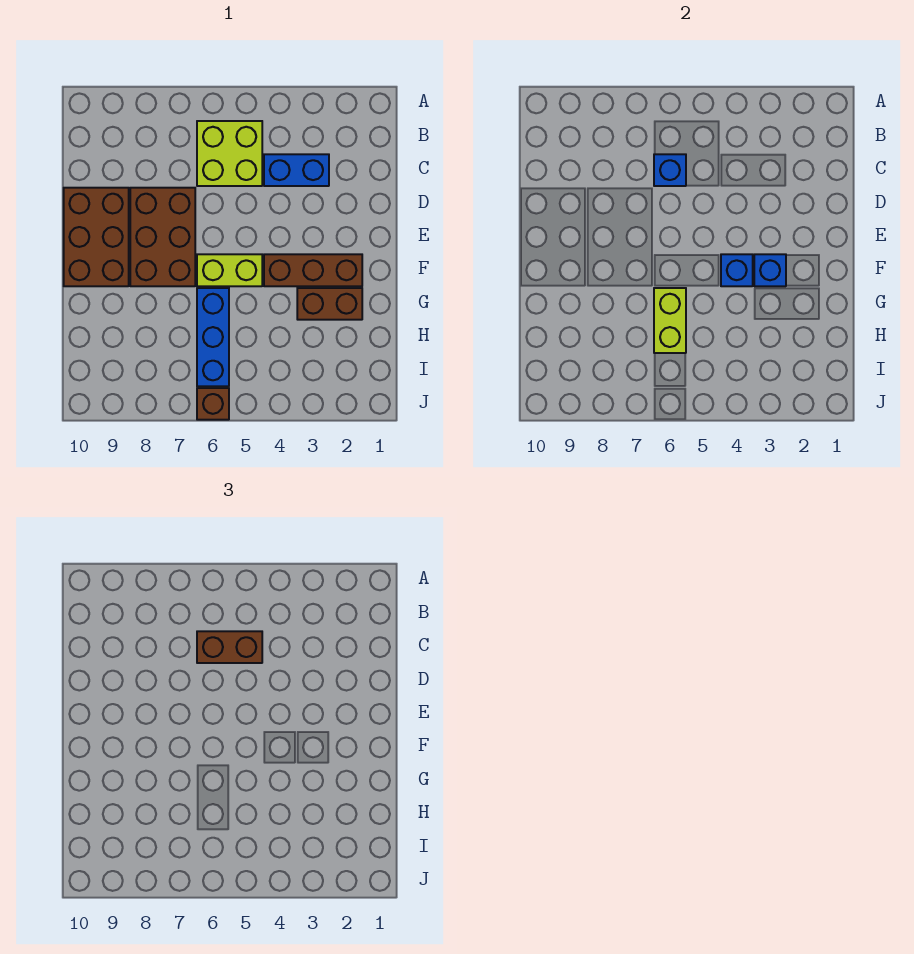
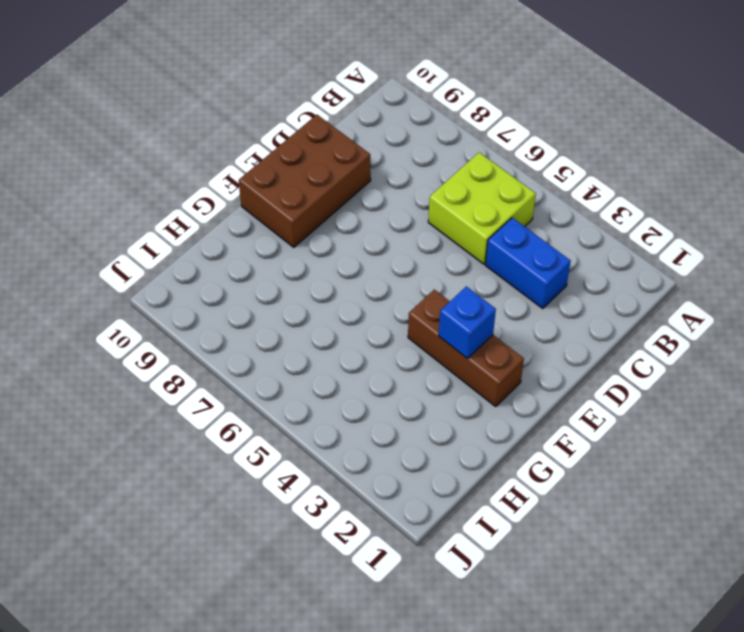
none -> brown brick D7:F8 level 1
none -> lime brick F5:F6 level 1
none -> brown brick G2:G3 level 1

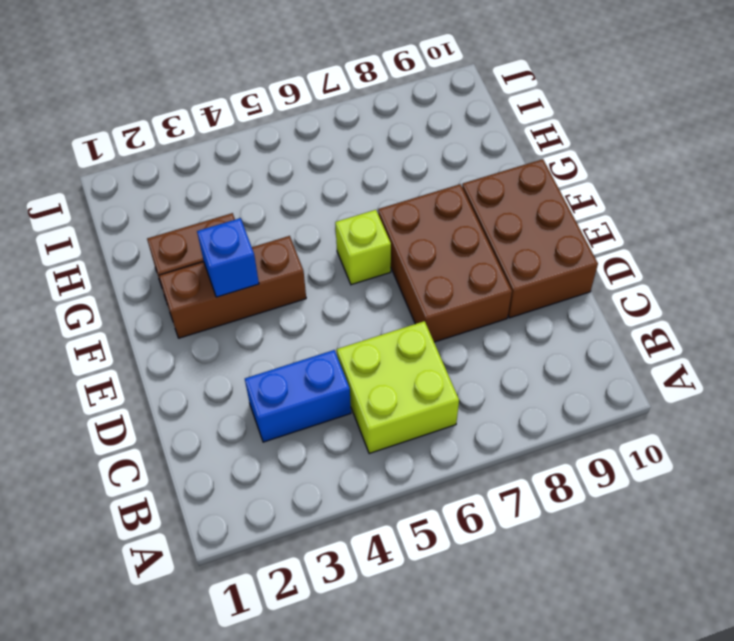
lime brick F6 level 1 -> lime brick F5:F6 level 1
none -> blue brick G6:I6 level 1
none -> brown brick J6 level 1
none -> blue brick C6 level 2

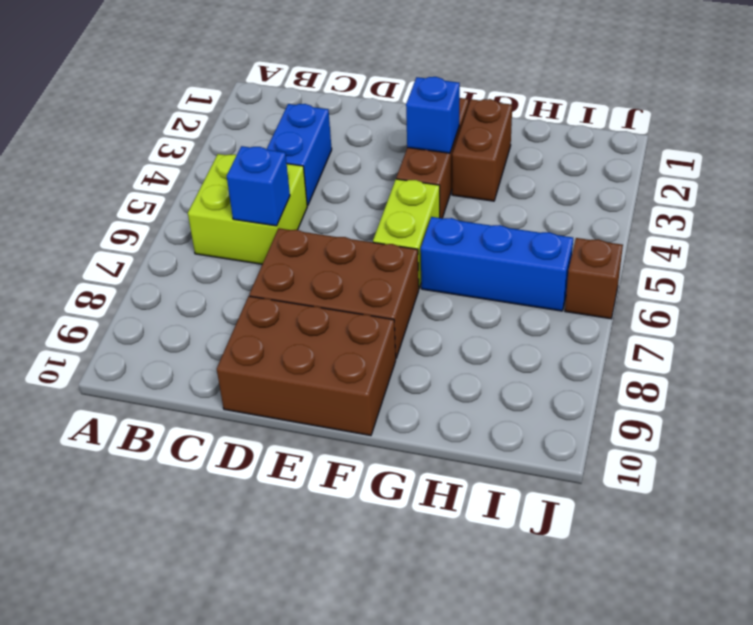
none -> blue brick F4 level 2
none -> lime brick G6:H6 level 2
none -> brown brick C5:C6 level 3

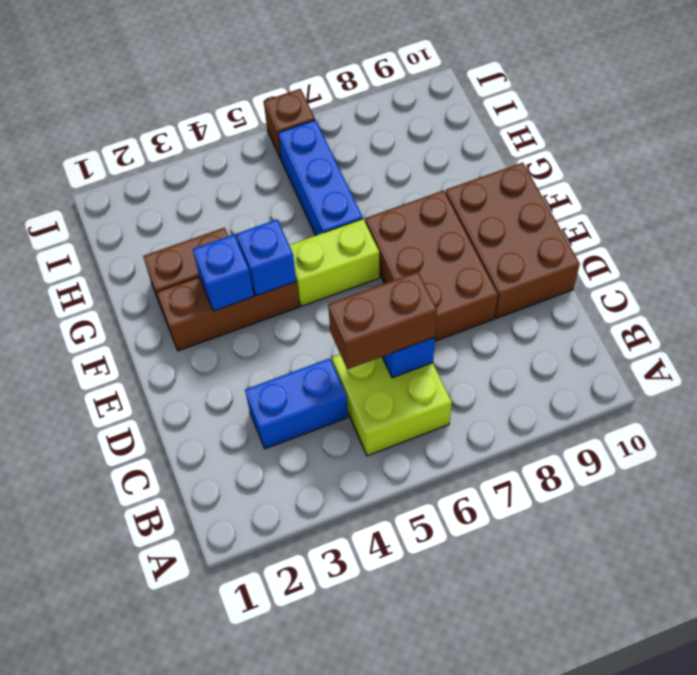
none -> lime brick G6:H6 level 2

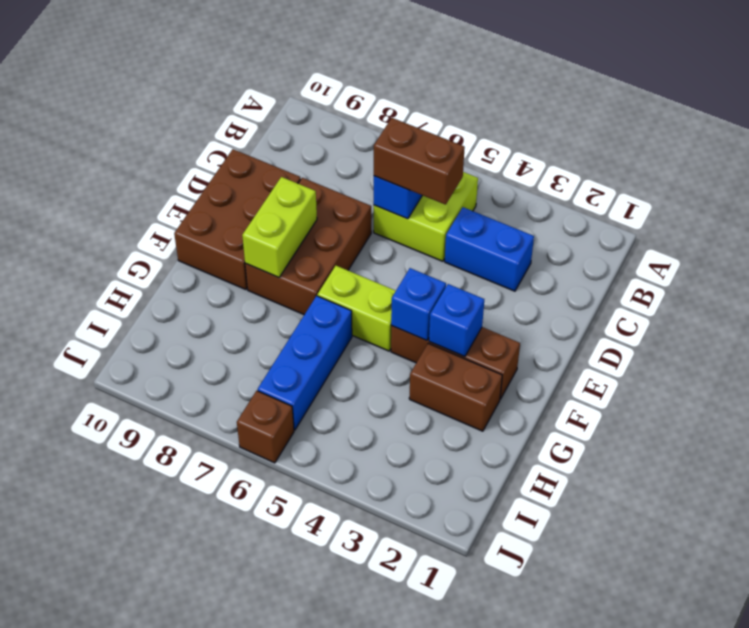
lime brick E8:F8 level 2 -> lime brick G6:H6 level 2

